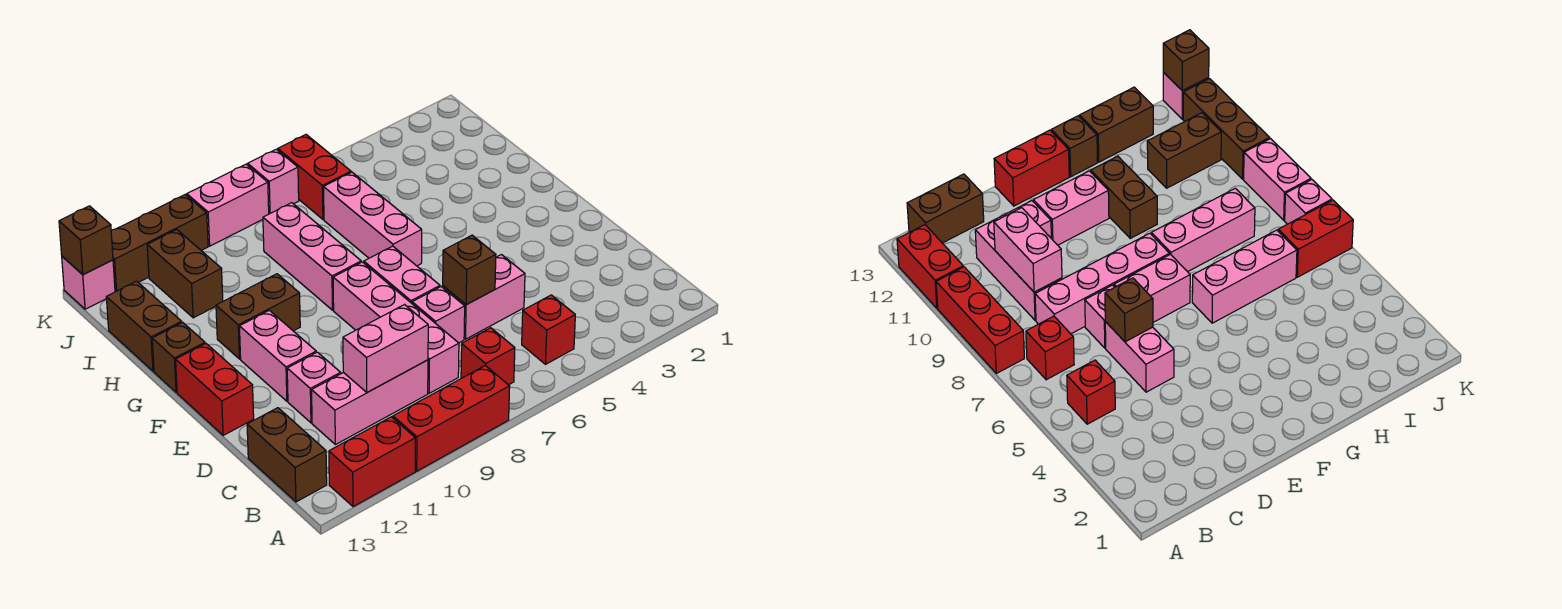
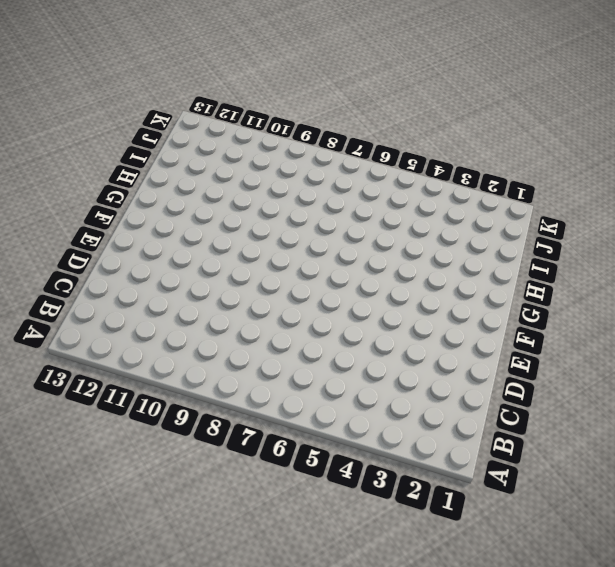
none -> red brick A8:A10 level 1
none -> red brick A11:A12 level 1
none -> red brick B5 level 1

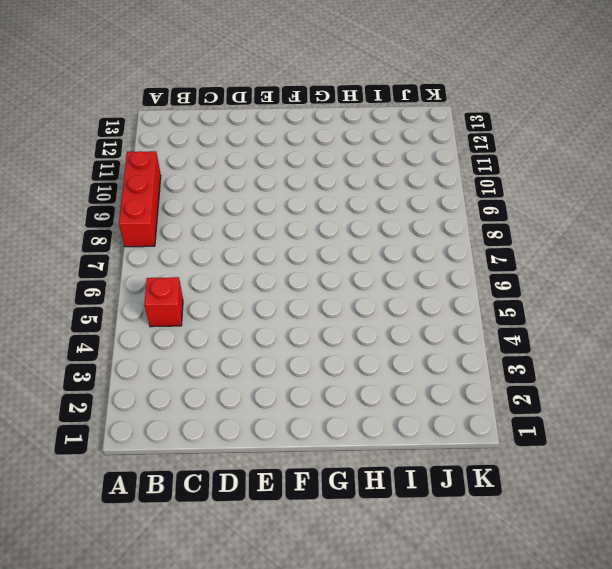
none -> red brick A11:A12 level 1
none -> red brick B7 level 1
none -> brown brick B13:C13 level 1

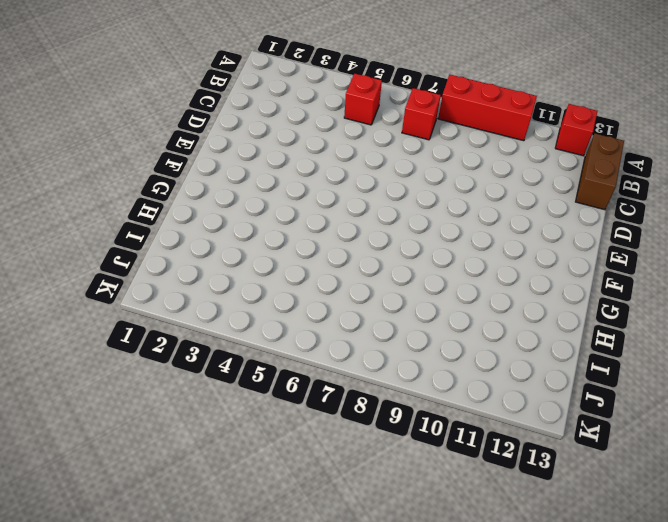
red brick A12 level 1 -> red brick A11:A12 level 1
none -> pink brick C8:F8 level 1
none -> pink brick C9:C11 level 1
none -> pink brick D5:D6 level 1

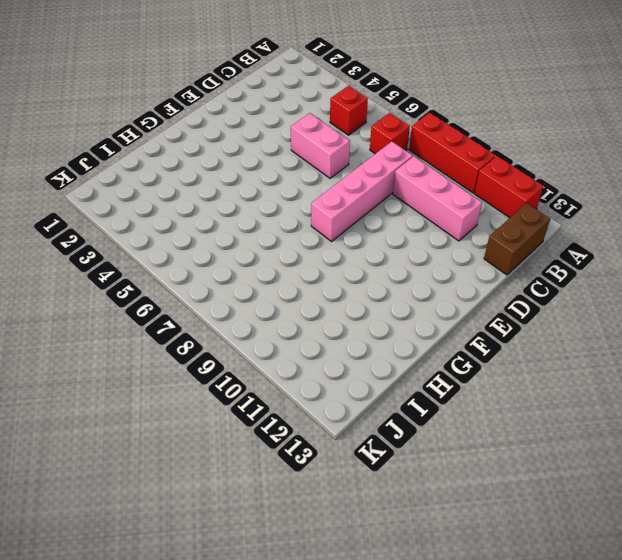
none -> pink brick D7 level 1
none -> pink brick D11 level 1
none -> pink brick E7:F7 level 1

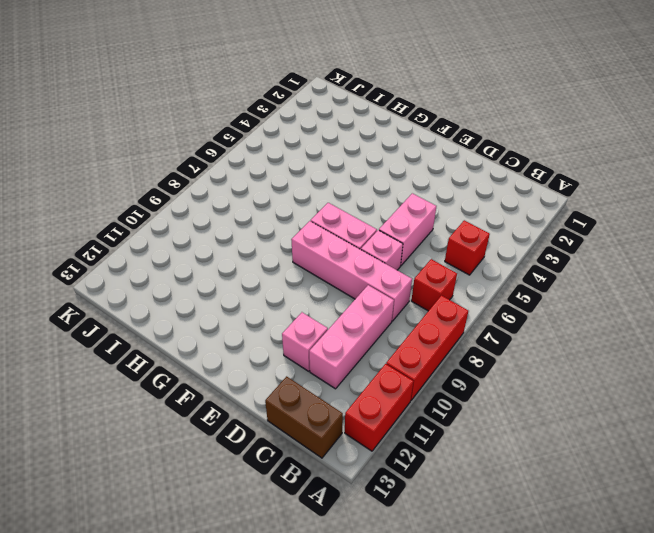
none -> pink brick E11:F11 level 1
none -> red brick E13:F13 level 1
none -> pink brick G6:I6 level 1

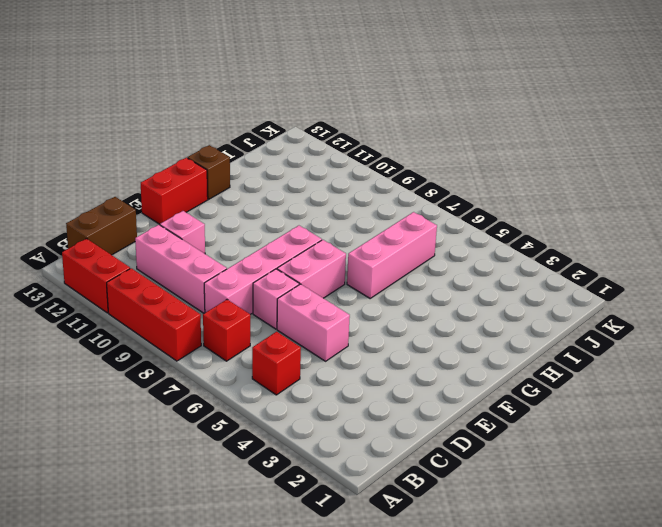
none -> pink brick E11:F11 level 1
none -> pink brick G8:I8 level 1
none -> brown brick G10:G11 level 1

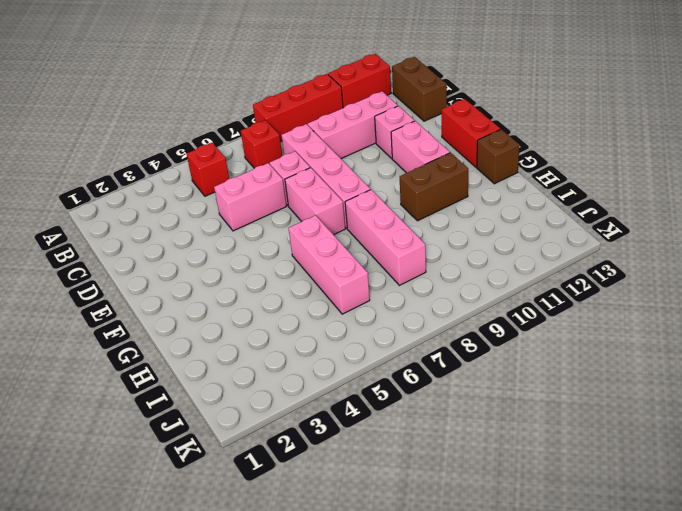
none -> brown brick H13:I13 level 1
none -> brown brick I11:J11 level 1
none -> red brick J6:K6 level 1

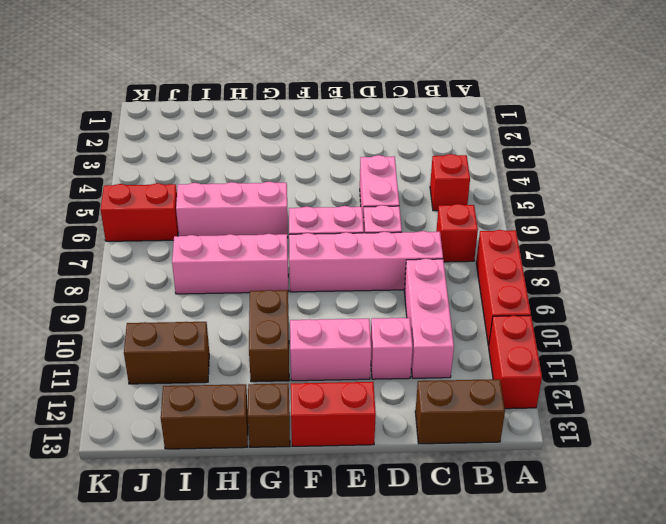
none -> pink brick K7 level 1
none -> pink brick K8:K9 level 1
none -> brown brick K10:K12 level 1

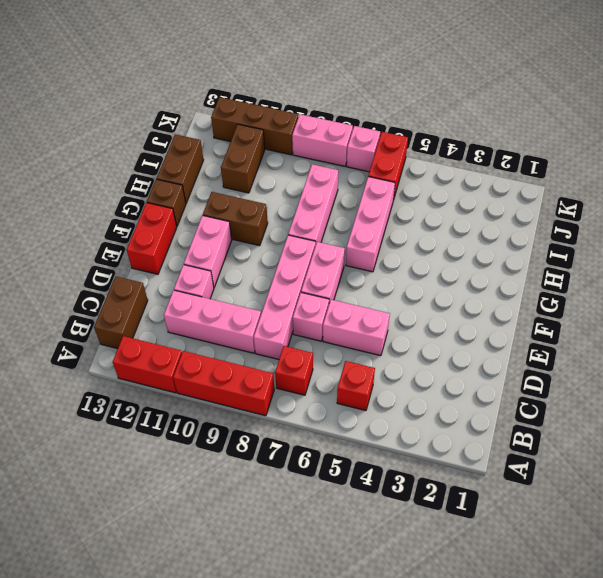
none -> pink brick K13 level 1
none -> pink brick C9:C10 level 2
none -> brown brick D6 level 2

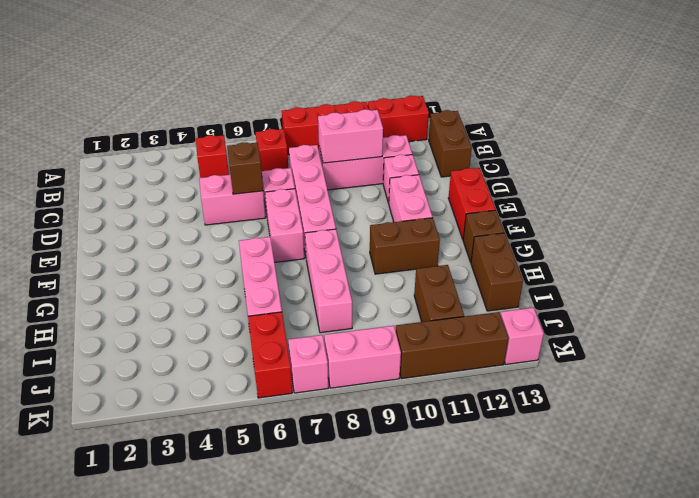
none -> brown brick K13 level 2

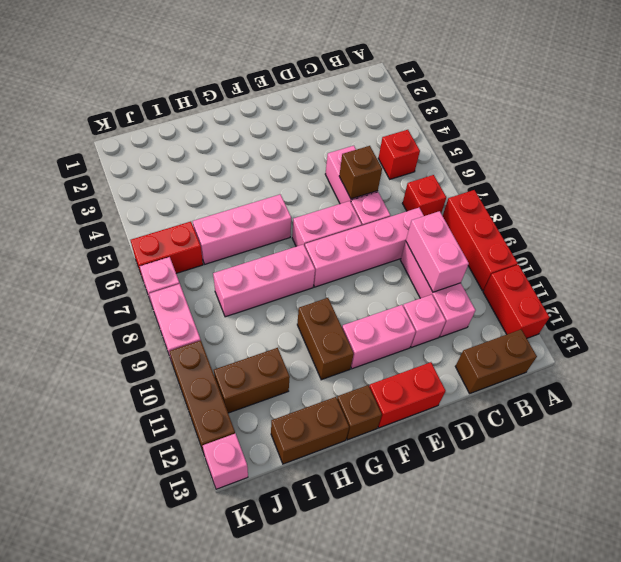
none -> brown brick K13 level 2

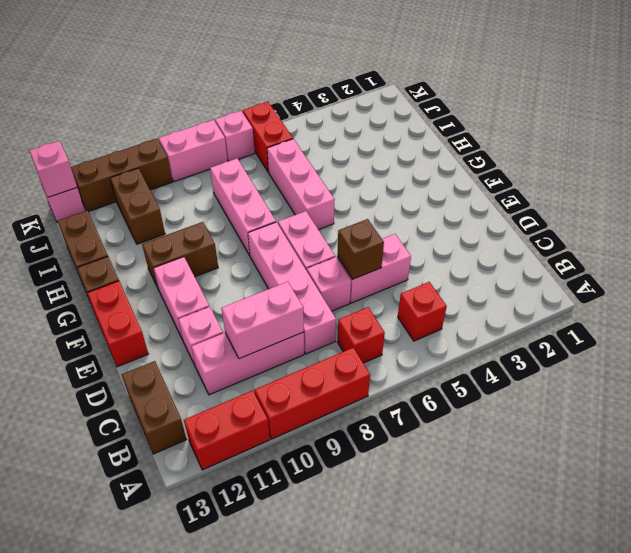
pink brick K13 level 2 -> brown brick K13 level 2

